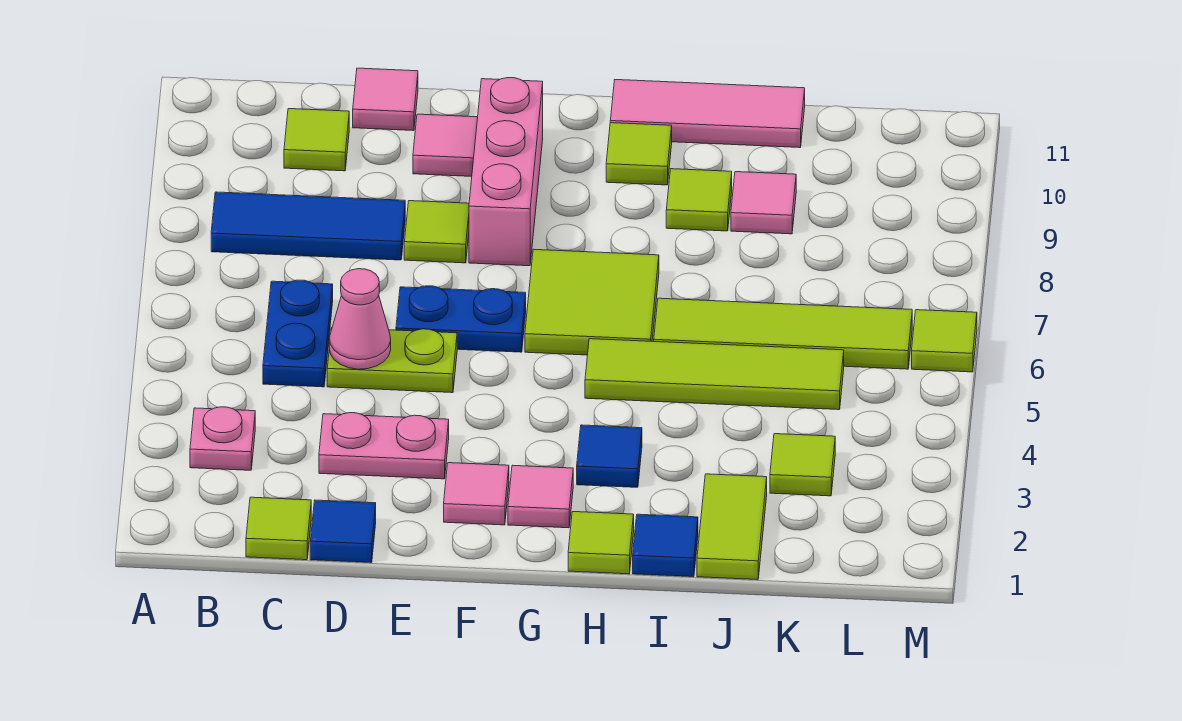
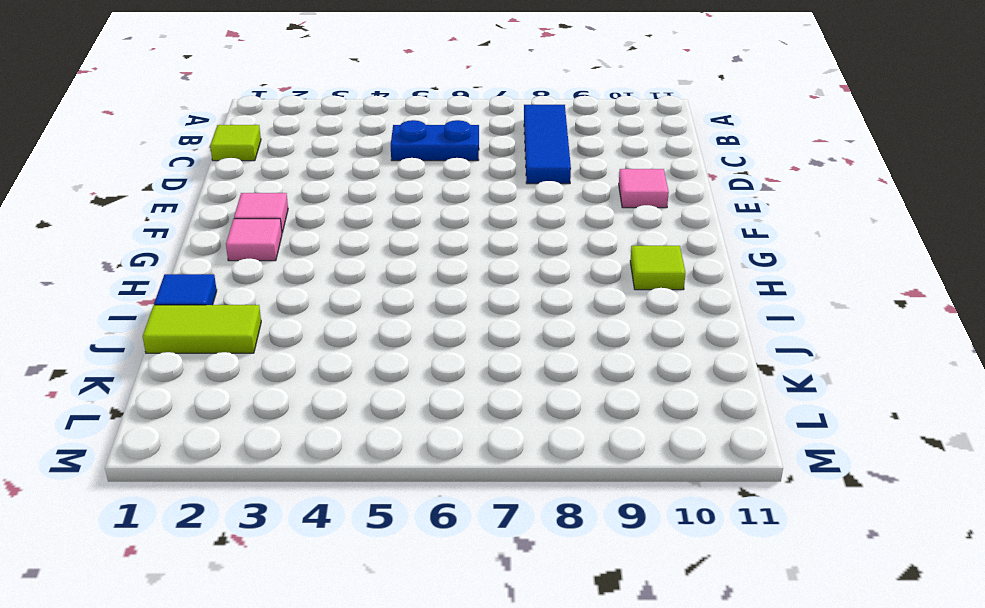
none -> pink plate B3 level 1
none -> lime tile C10 level 1
none -> blue tile D1 level 1

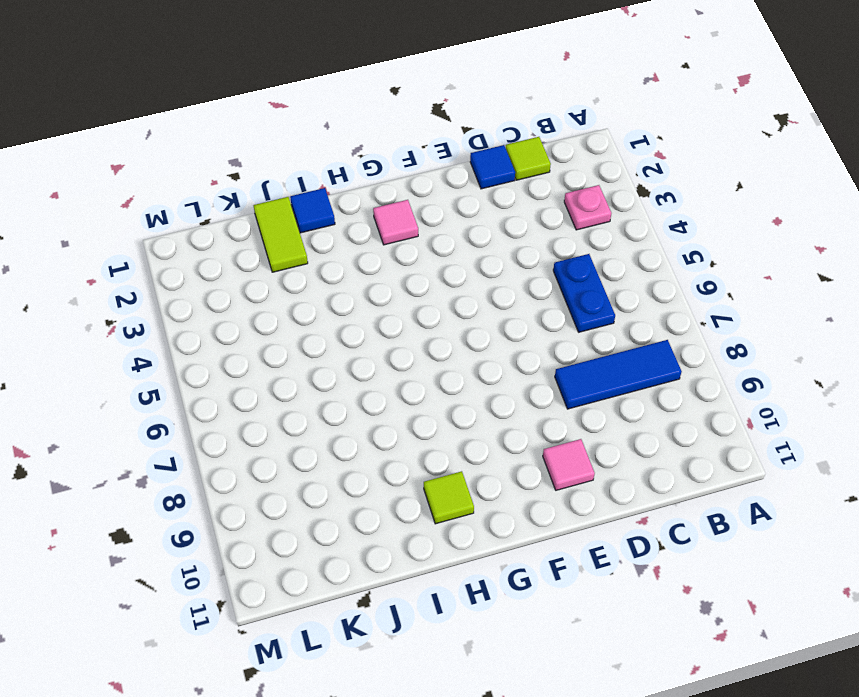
none -> lime tile C10 level 1
none -> pink plate D3:E3 level 1
none -> lime plate D5:E5 level 1

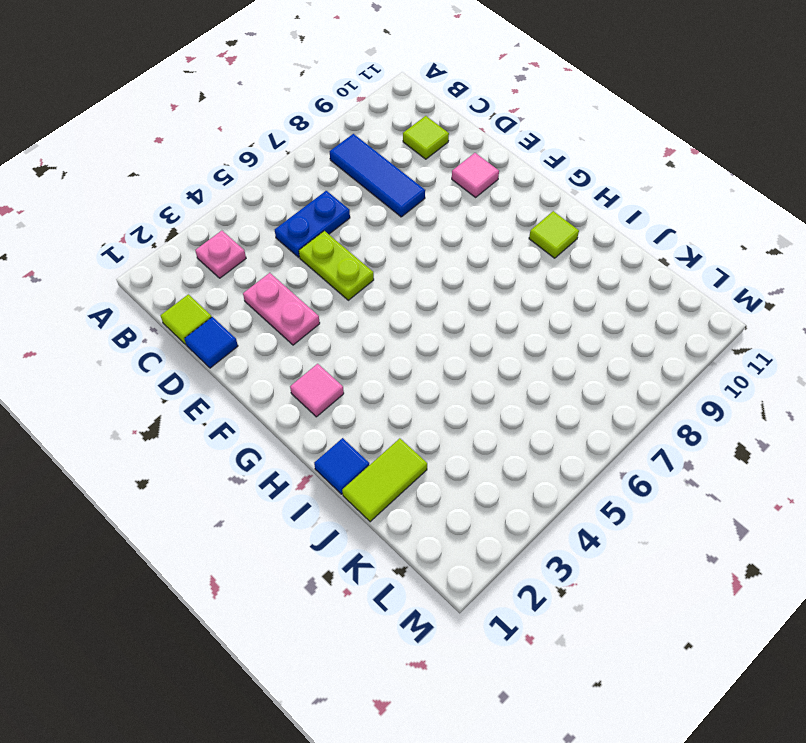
none -> pink tile D11 level 1
none -> blue plate E6:F6 level 1
none -> lime tile E8 level 1

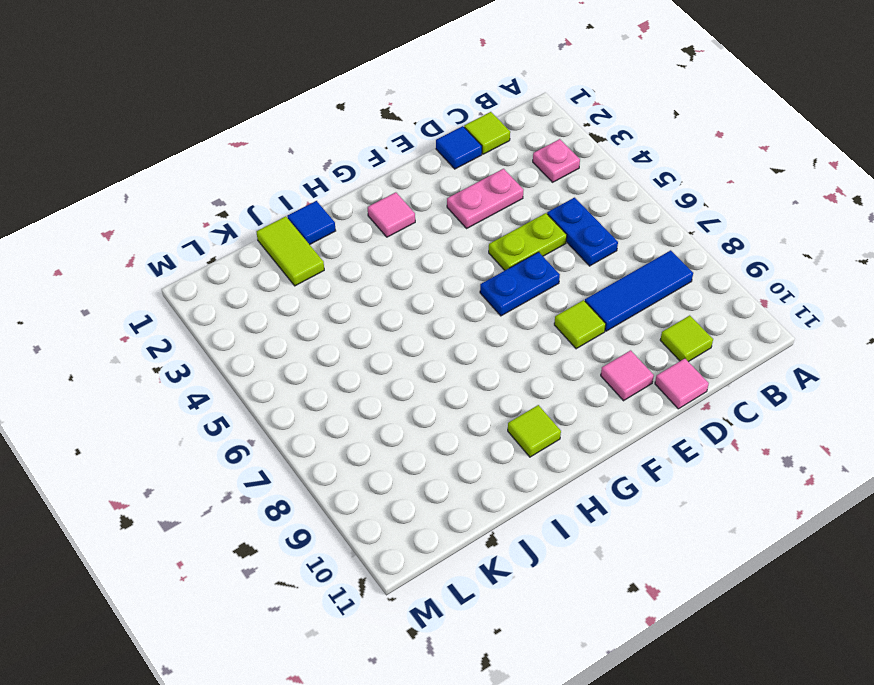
none -> pink tile F2 level 1
none -> pink brick F8:F10 level 1
none -> lime tile G6:H7 level 1

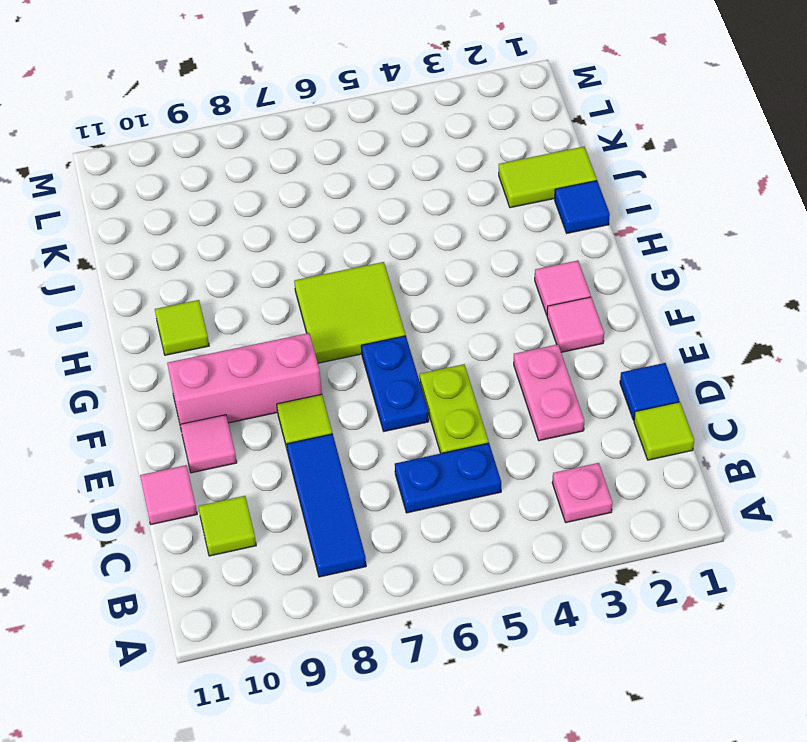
none -> lime tile H1 level 1
none -> blue tile H3 level 1
none -> lime tile H5:K5 level 1

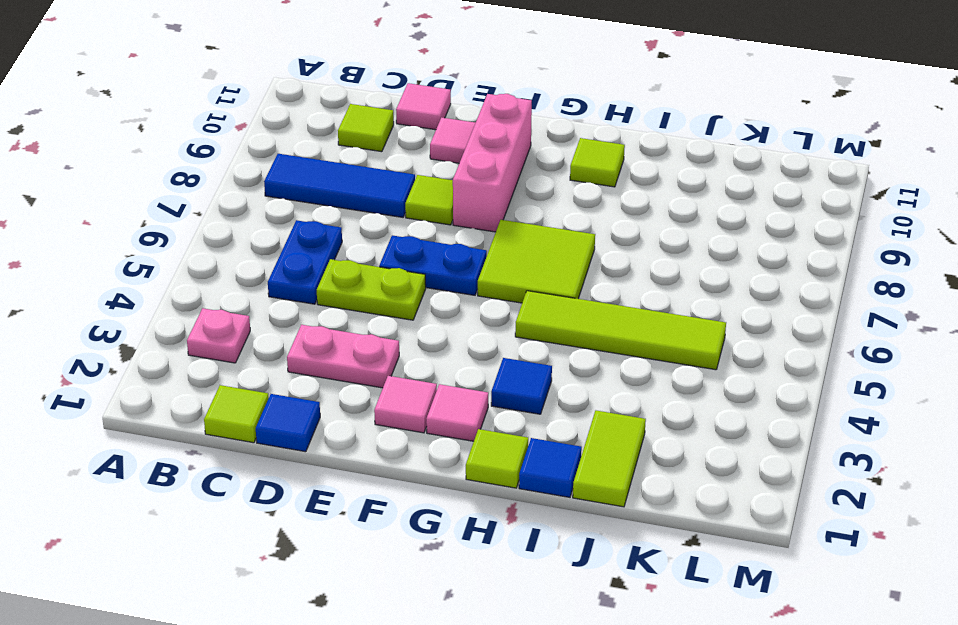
none -> pink tile H11:J11 level 1
none -> lime tile I6:L6 level 1
none -> lime tile I9 level 1

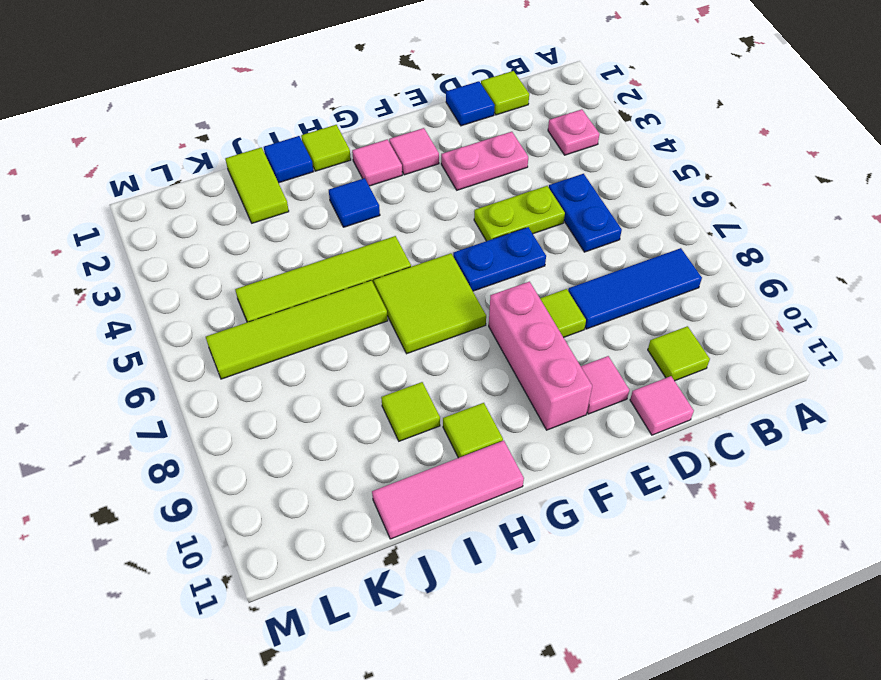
none -> pink tile J9 level 1
none -> lime tile K3 level 1
none -> lime tile M6 level 1

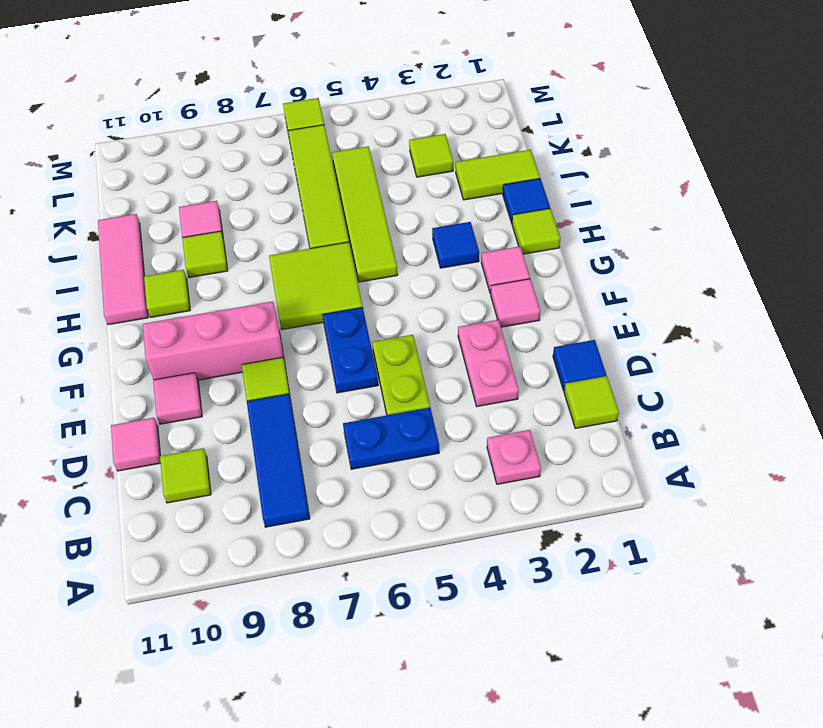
none -> pink cone D5 level 2

